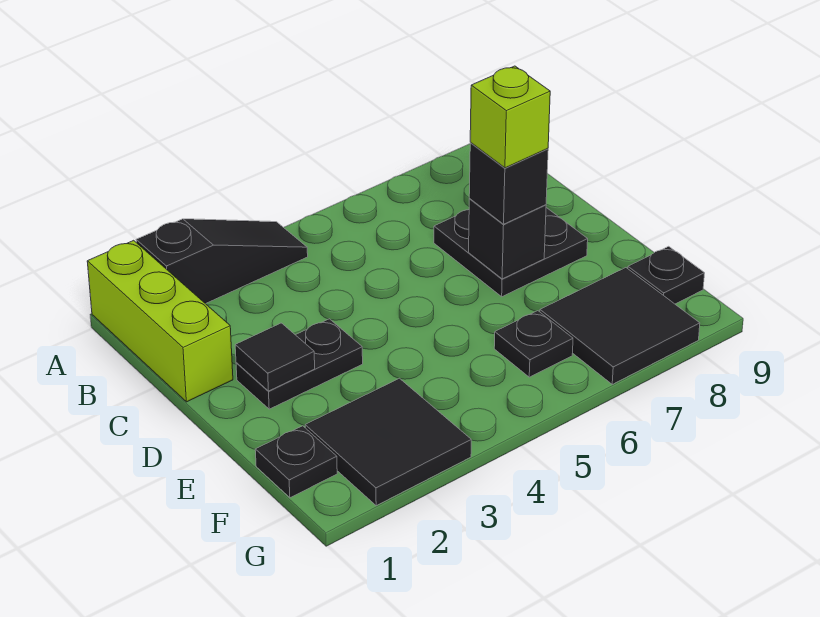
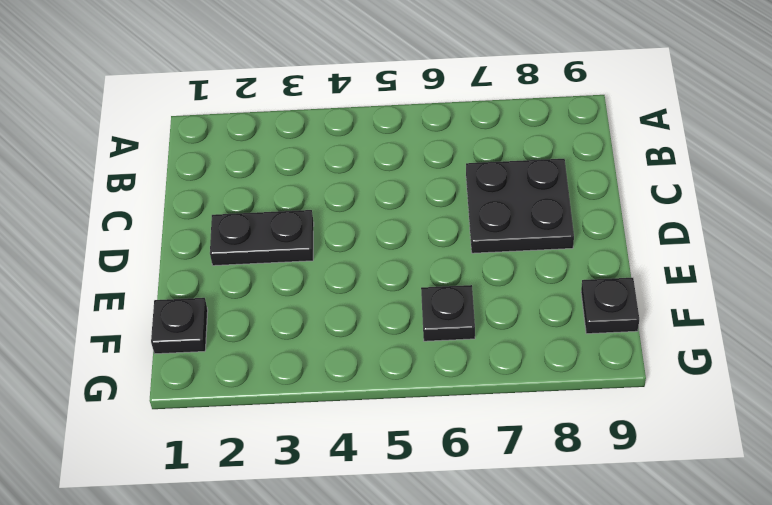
none -> lime brick A1:C1 level 1
none -> black slope A2:A4 level 1 top 2
none -> black tile F2:G3 level 1

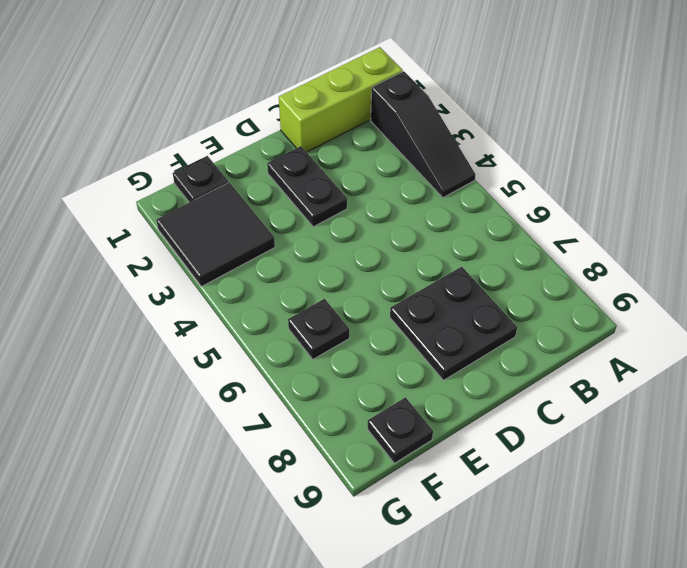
none -> black tile F7:G8 level 1
none -> black tile D2 level 2
none -> black brick D7 level 2

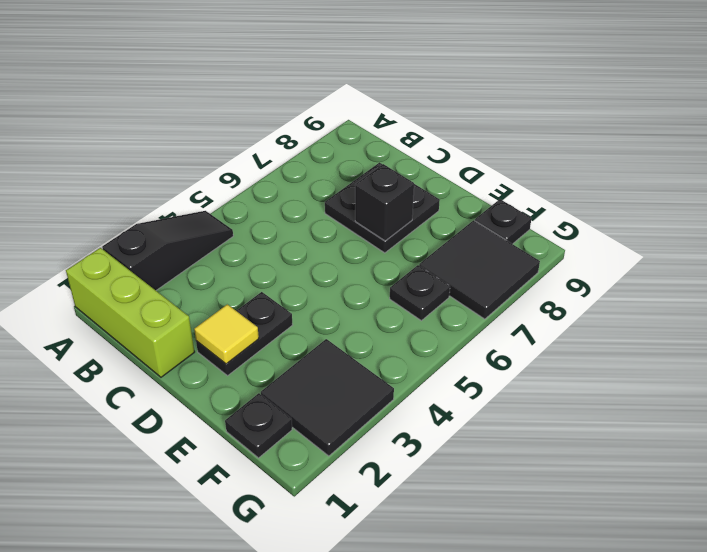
yellow tile D2 level 2 -> black tile D2 level 2
none -> black brick D7 level 3
none -> lime brick D7 level 4

